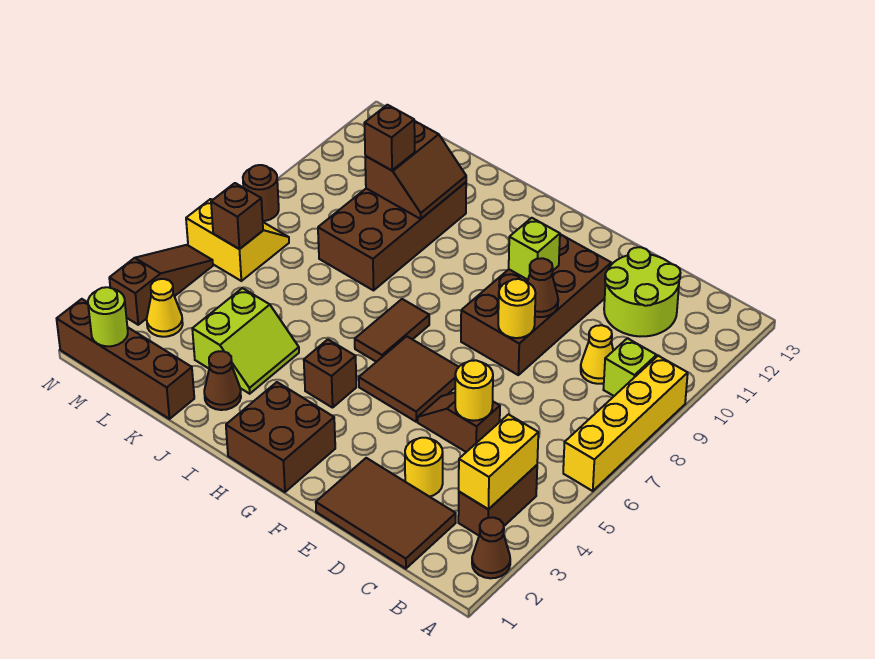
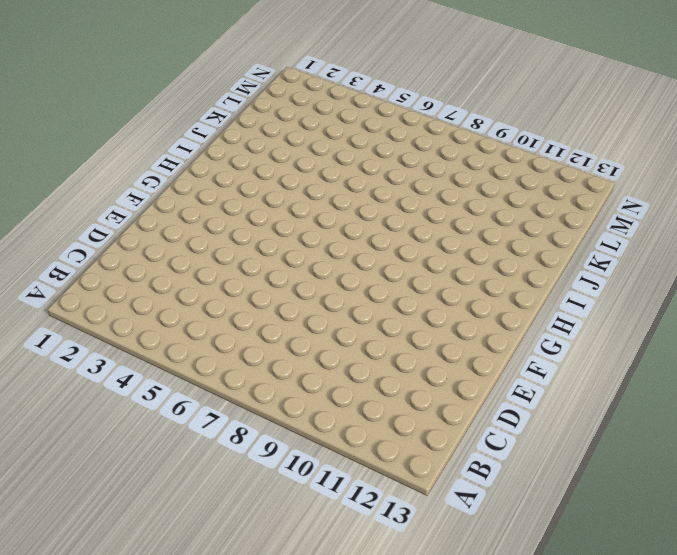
none -> brown cone A2 level 1
none -> yellow brick A6:A9 level 1
none -> brown brick B3:B4 level 1
none -> lime brick B9 level 1

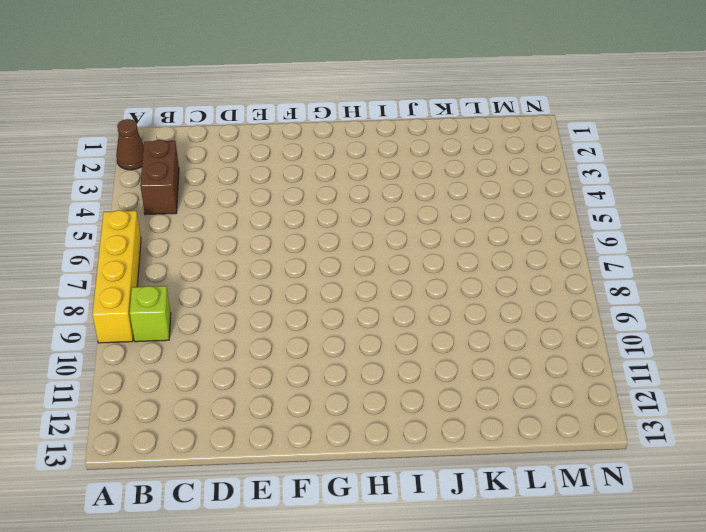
none -> brown tile C1:E2 level 1
none -> yellow cone C9 level 1
none -> lime round brick C11:D12 level 1
none -> yellow round brick D3 level 1

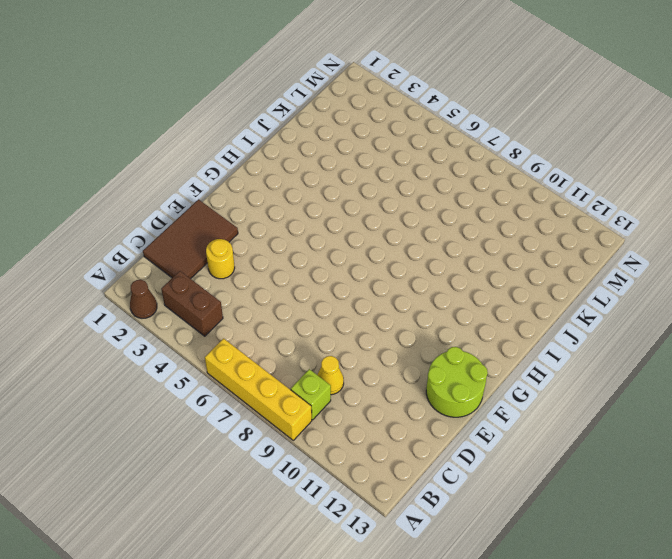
lime round brick E12:F13 level 1 -> lime round brick C11:D12 level 1
none -> brown slope D5:E5 level 1 top D
none -> brown brick E8:F11 level 1
none -> brown tile F5:G6 level 1
none -> brown brick G1:H2 level 1

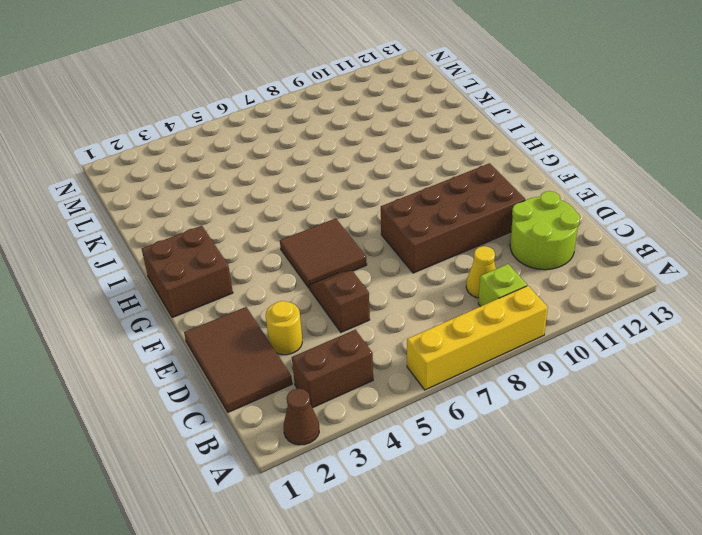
none -> brown brick H4 level 1
none -> brown tile H6:H7 level 1
none -> brown cone J2 level 1
none -> lime slope J3:K4 level 1 top K

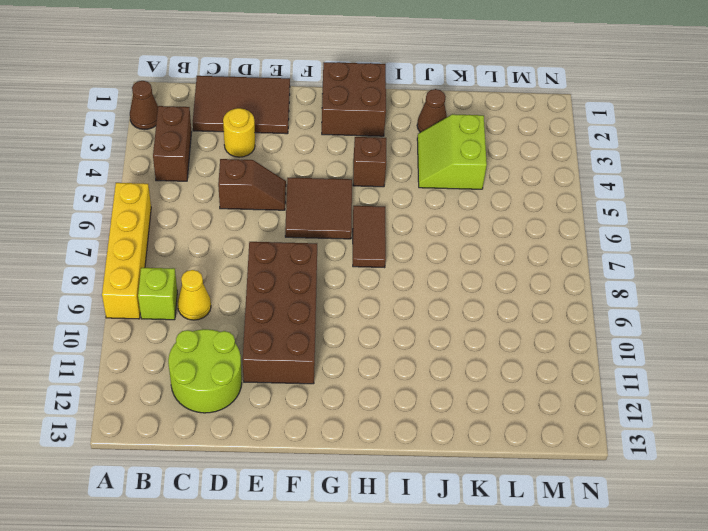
none -> brown brick J8:K11 level 1
none -> brown brick K1:N1 level 1
none -> yellow cone M3 level 1
none -> yellow slope M6:N7 level 1 top 6

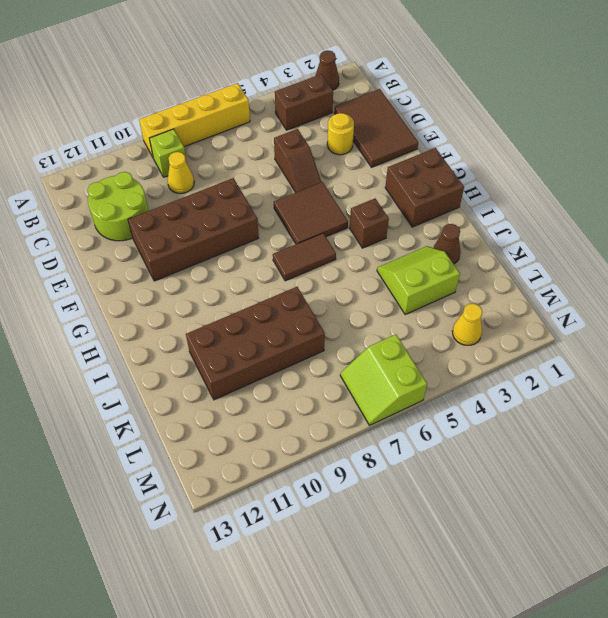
lime slope M6:N7 level 1 top 6 -> yellow slope M6:N7 level 1 top 6
none -> brown brick K1:N1 level 1
none -> brown slope N3:N5 level 1 top 3
none -> brown round brick N8 level 1
none -> yellow brick B3:B4 level 2

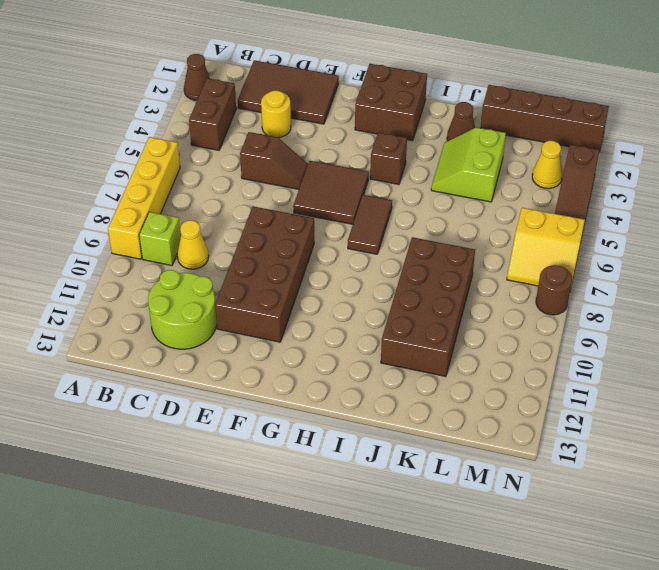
none -> yellow brick B3:B4 level 2
none -> yellow round brick D5 level 2
none -> yellow round brick E8 level 2
none -> brown cone E9 level 2

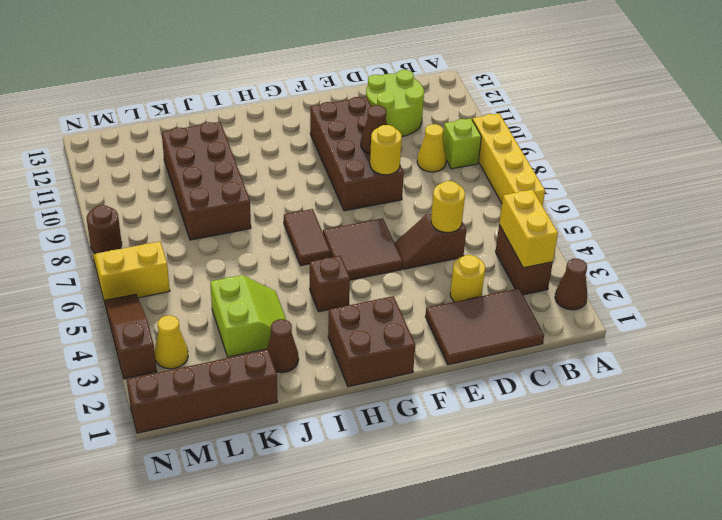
none -> lime brick F10 level 2
none -> brown slope J10:K11 level 2 top K
none -> lime round brick M1 level 2
none -> brown brick M6 level 2

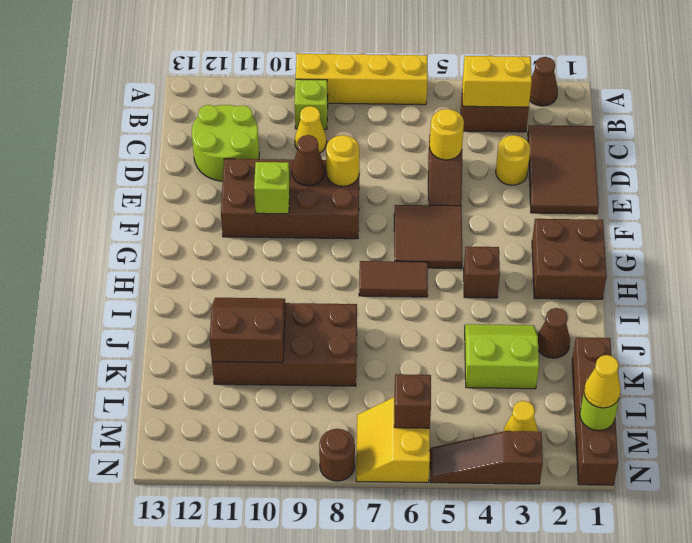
yellow cone M1 level 3 -> none
none -> brown brick K10 level 3

